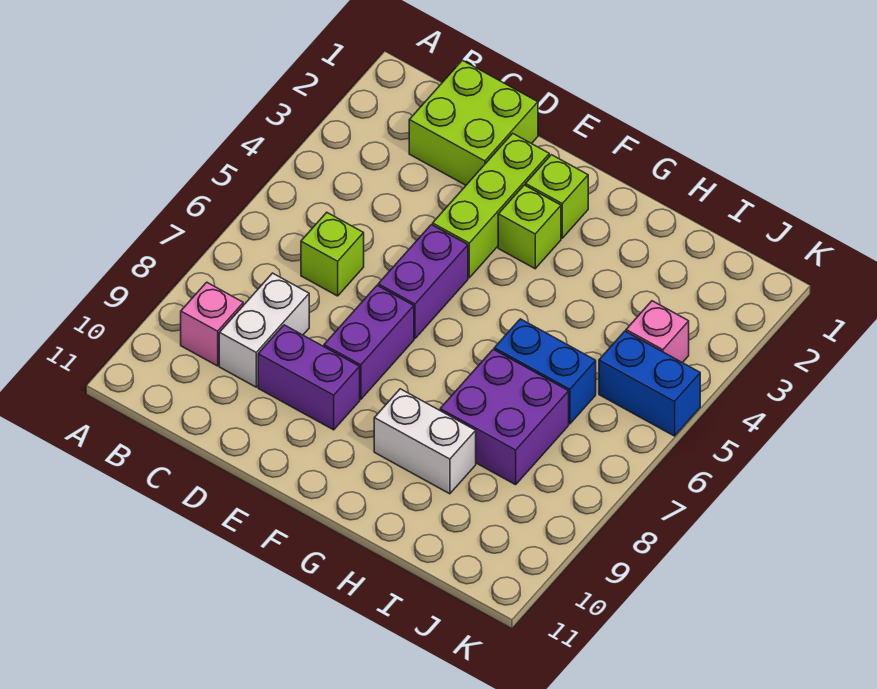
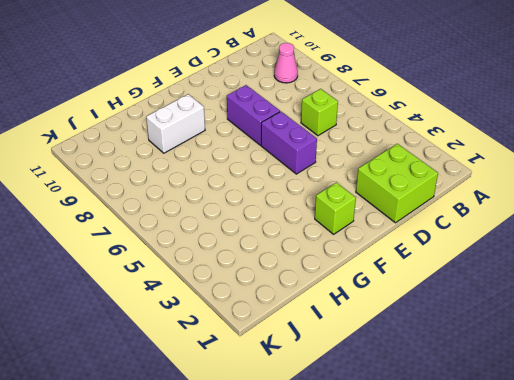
pink cone B9 level 1 -> pink brick B9 level 1
none -> white brick C8:C9 level 1
none -> purple brick D9:E9 level 1
none -> lime brick E2:E4 level 1

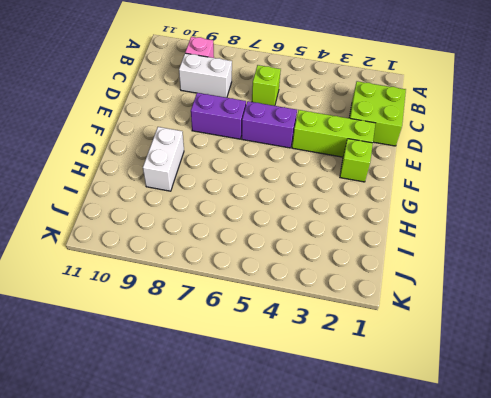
none -> purple brick D9:E9 level 1
none -> lime brick F3 level 1
none -> blue brick H6:I6 level 1

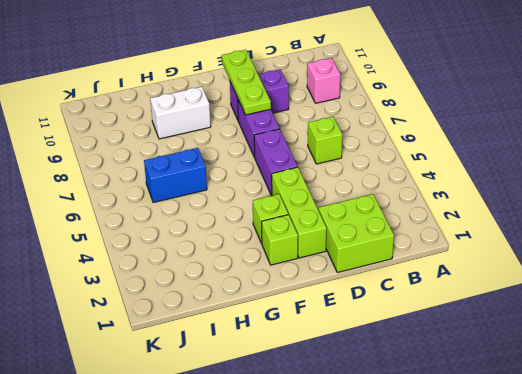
lime plate E8:E10 level 2 -> none
none -> white brick C8:C9 level 1
none -> purple brick H7:I8 level 1
none -> pink brick J4 level 1

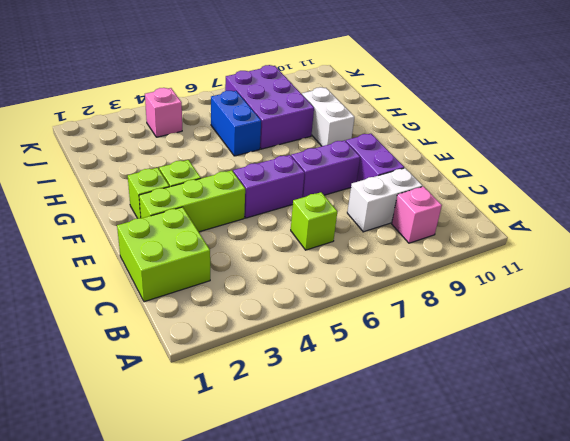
purple brick H7:J8 level 1 -> purple brick H7:I8 level 1
none -> blue brick J5:K5 level 1

